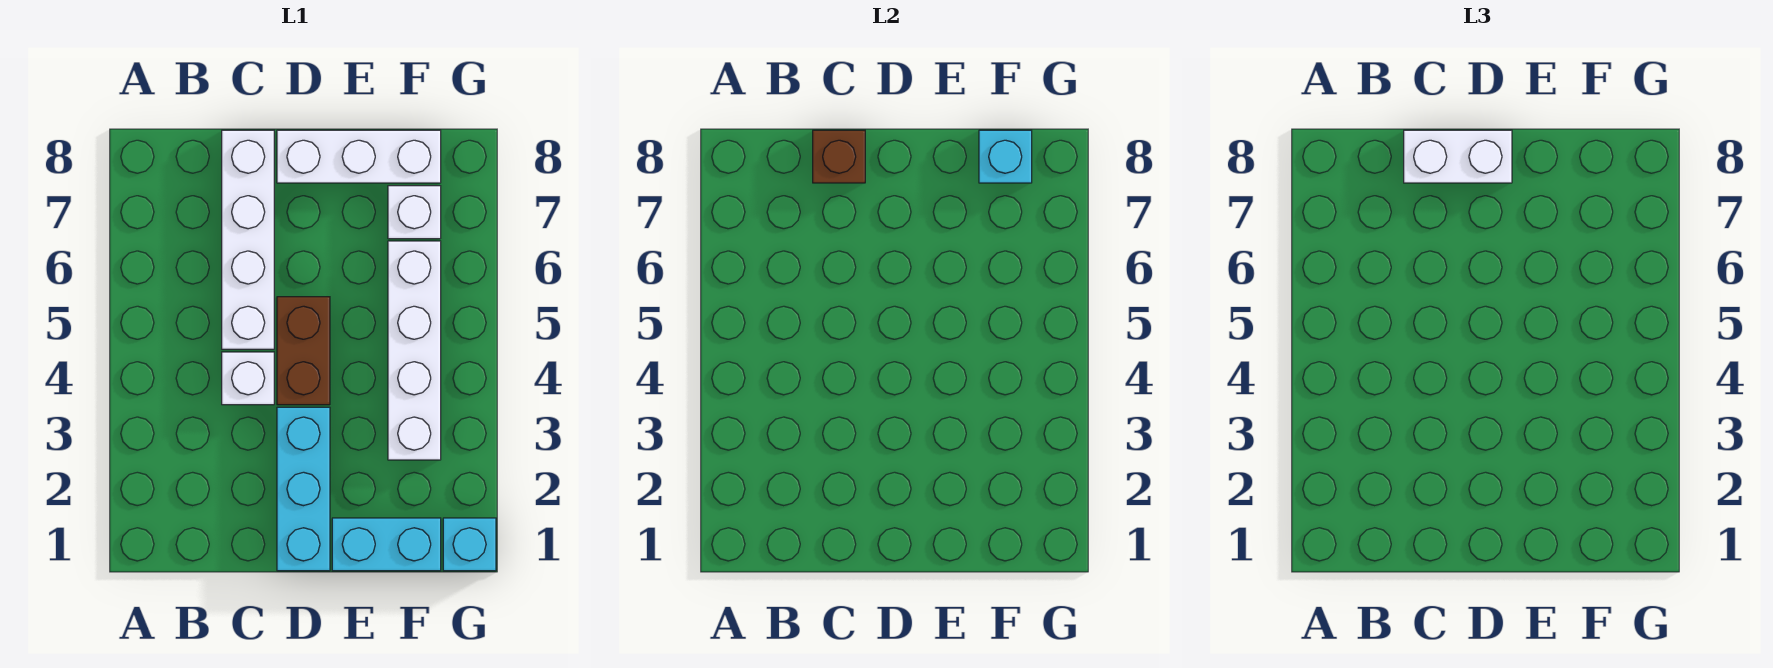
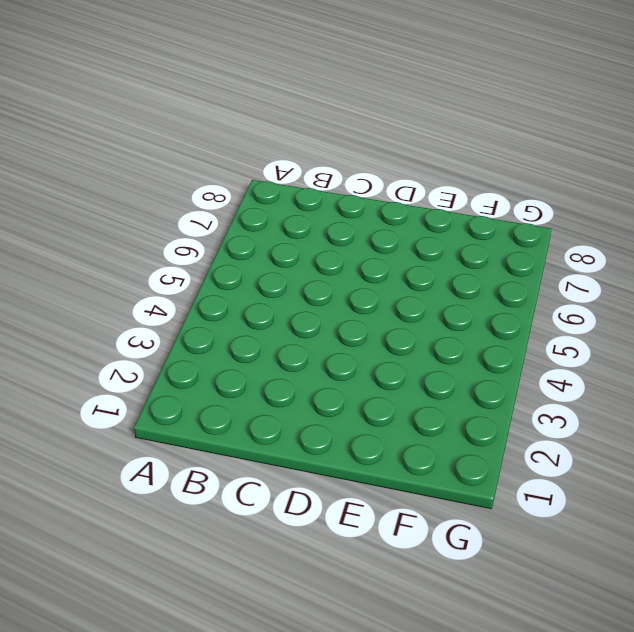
none -> white brick C4 level 1
none -> white brick C5:C8 level 1
none -> cyan brick D1:D3 level 1

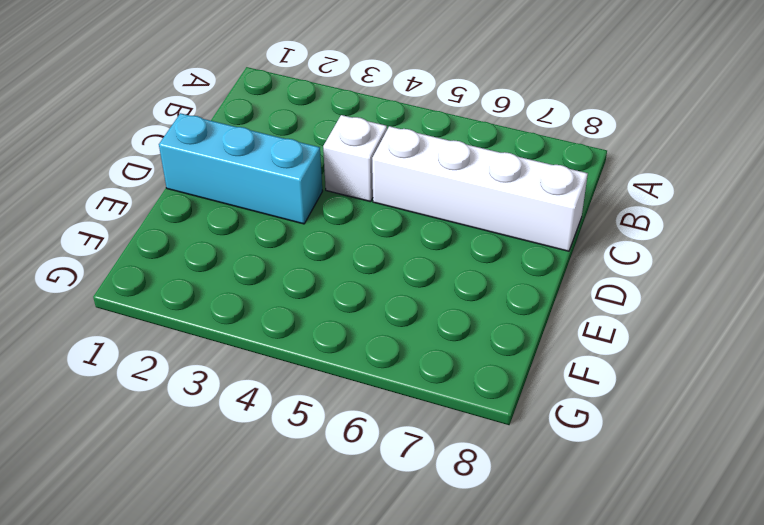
none -> brown brick D4:D5 level 1
none -> white brick D8:F8 level 1
none -> cyan brick E1:F1 level 1

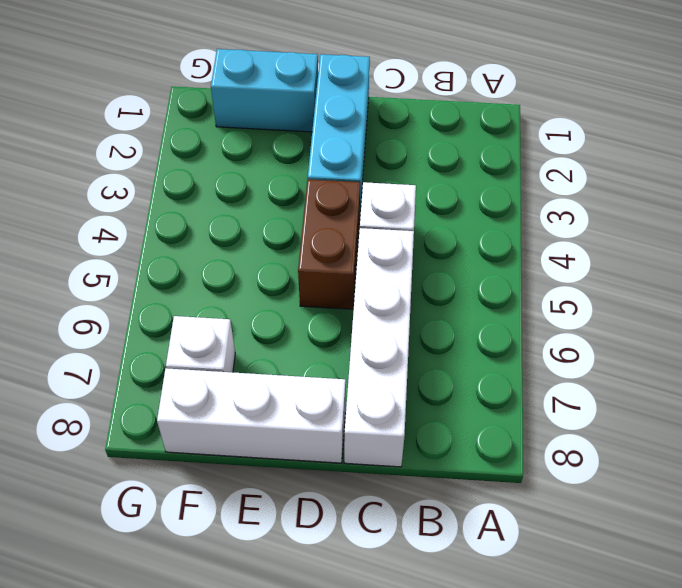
none -> white brick F3:F6 level 1
none -> cyan brick G1 level 1
none -> brown brick C8 level 2

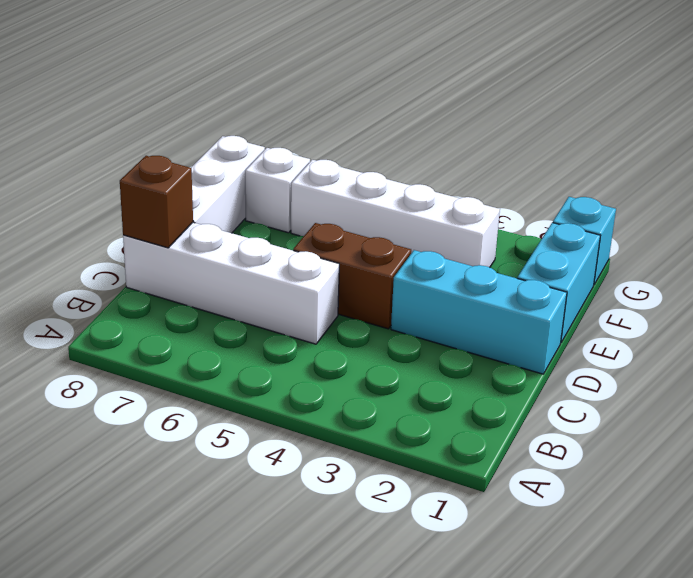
none -> white brick C4 level 1
none -> cyan brick F8 level 2
none -> white brick C8:D8 level 3

